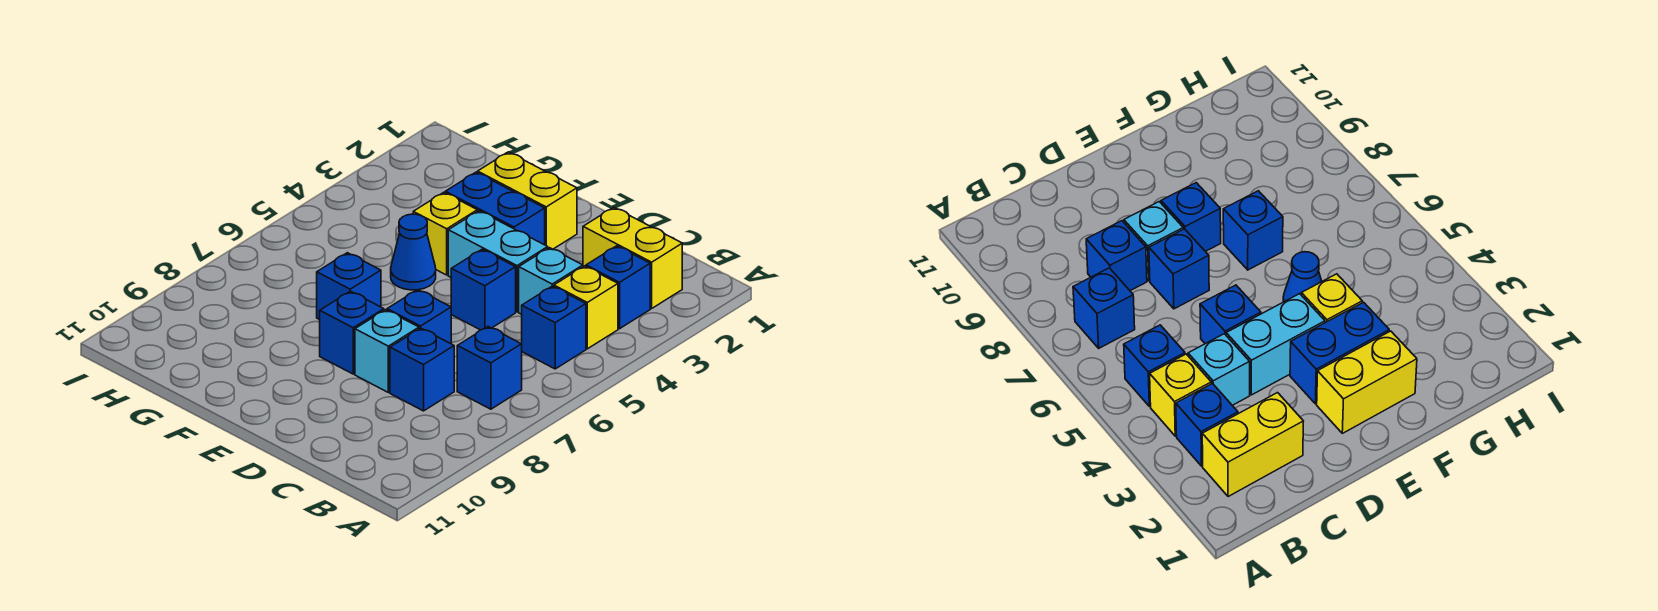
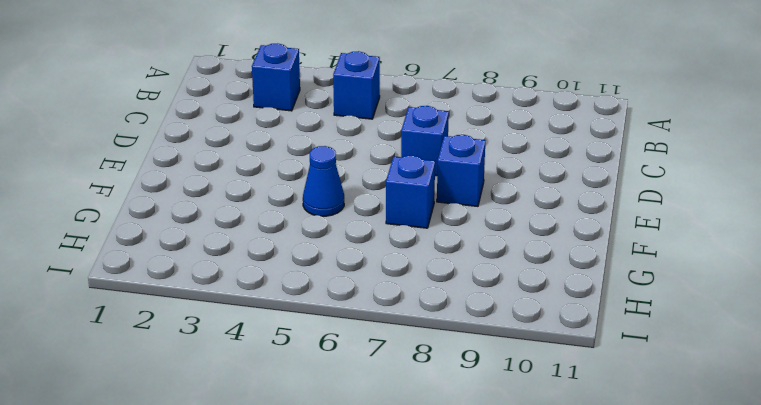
none -> yellow brick B2:C2 level 1
none -> yellow brick B4 level 1
none -> blue brick B7 level 1

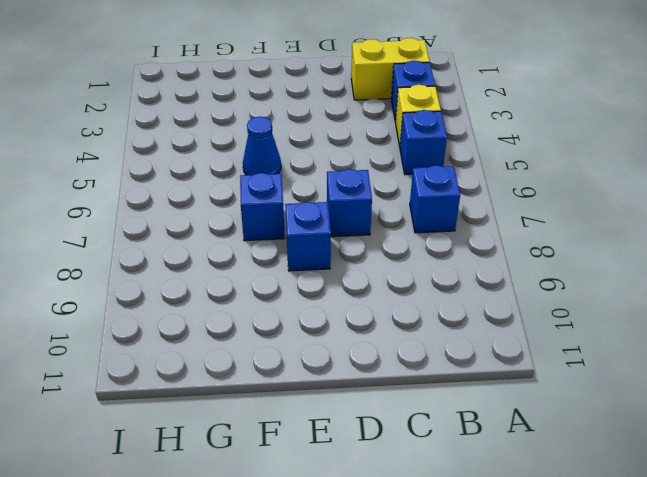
none -> cyan brick C4 level 1
none -> blue brick C8 level 1
none -> cyan brick D4:E4 level 1

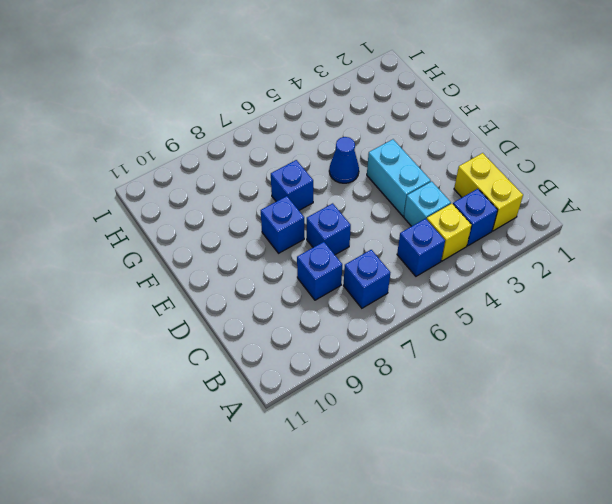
none -> blue brick D5 level 1
none -> cyan brick D8 level 1
none -> yellow brick E2:F2 level 1

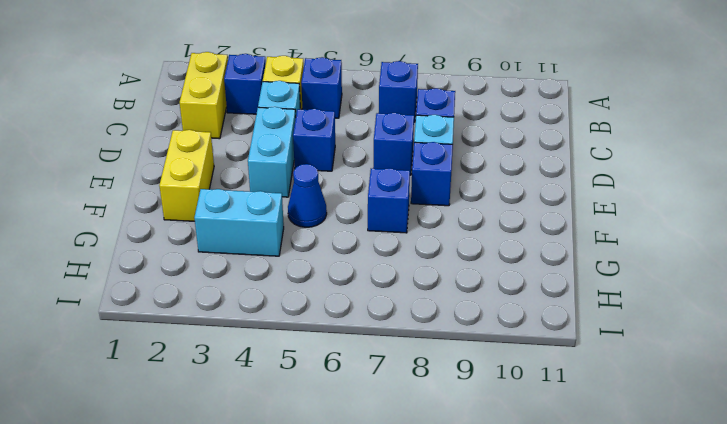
cyan brick G3:G4 level 1 -> none
none -> blue brick E3:F3 level 1
none -> yellow brick F4 level 1

